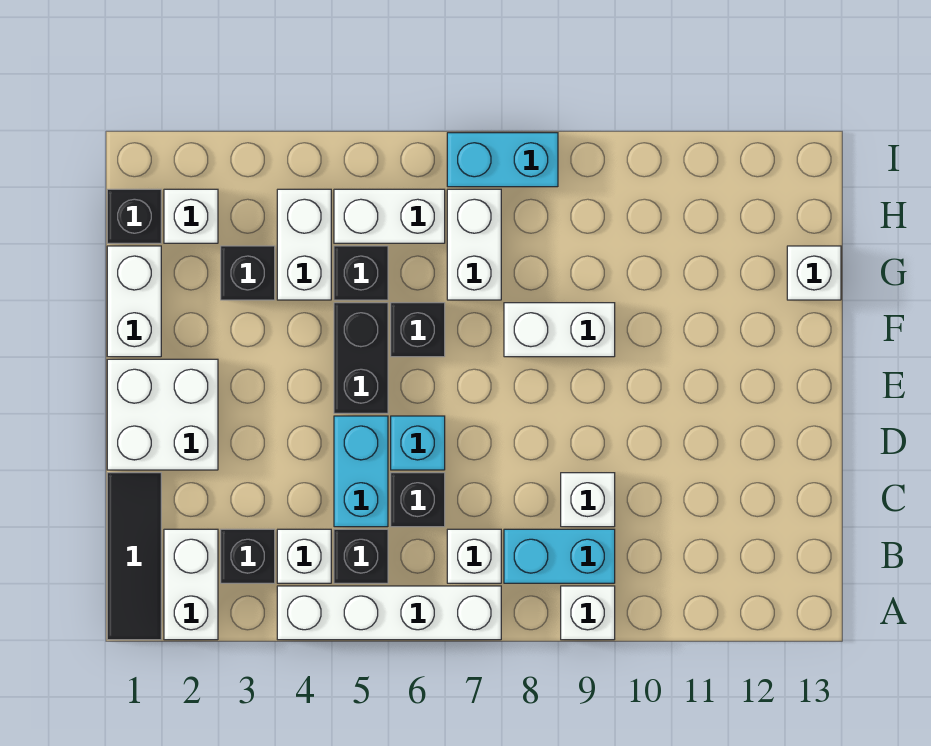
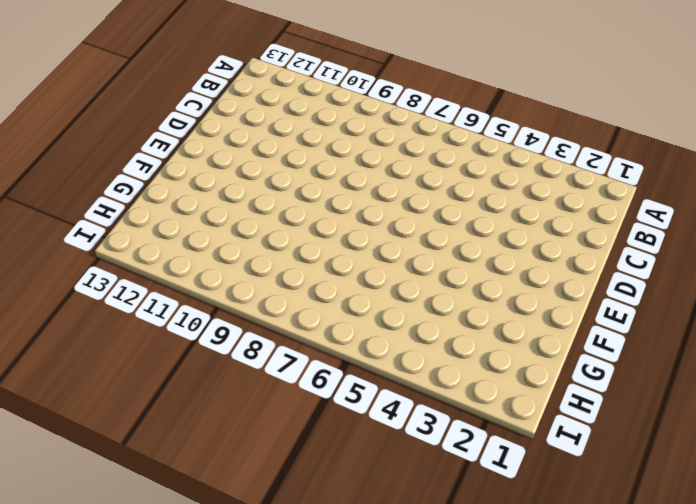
none -> black tile A1:C1 level 1
none -> white brick A2:B2 level 1
none -> white brick A4:A7 level 1

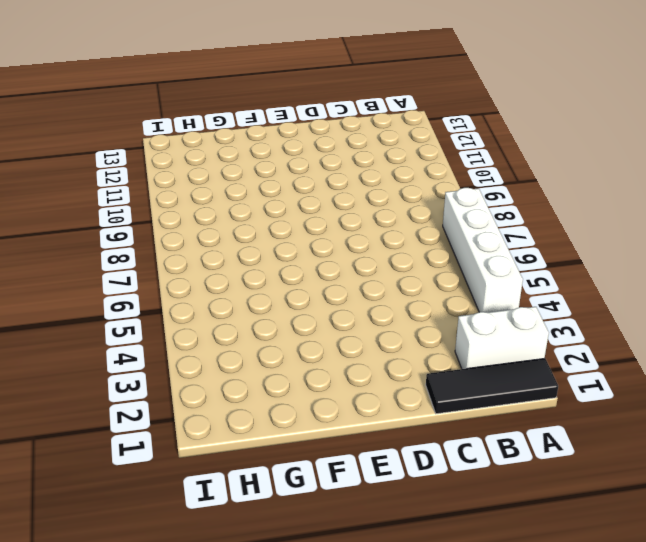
none -> white brick A9 level 1
none -> black brick B3 level 1
none -> white brick B4 level 1

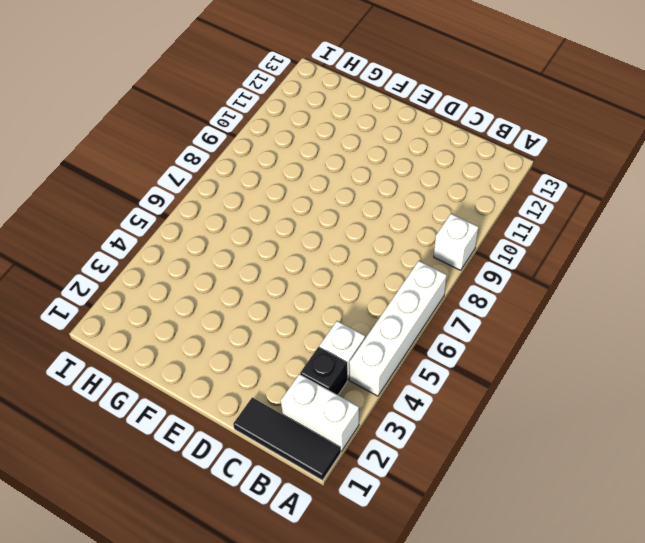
none -> black brick B5 level 1
none -> white brick B7 level 1
none -> cyan brick B8:B9 level 1

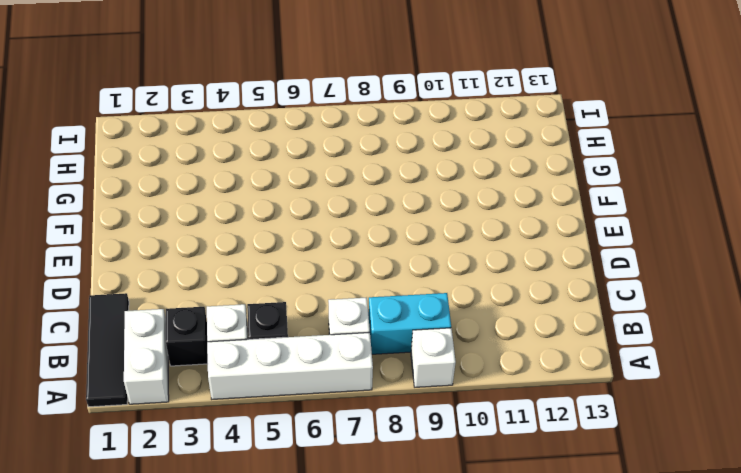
none -> cyan brick C5:D5 level 1
none -> black brick C6 level 1
none -> white brick C9 level 1

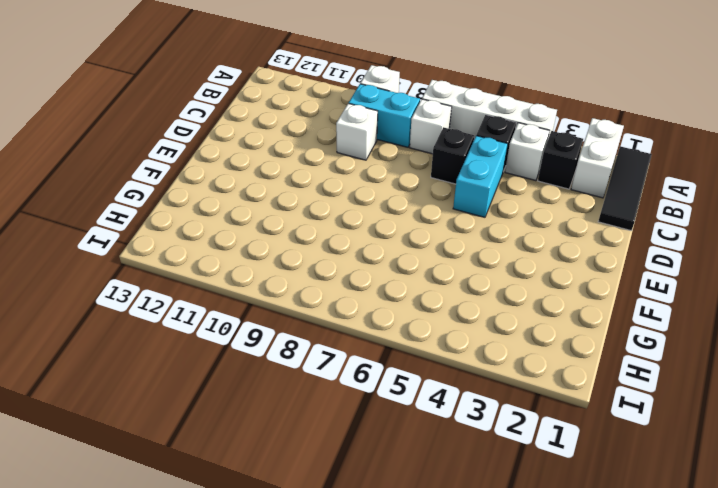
none -> white brick D1:E2 level 1
none -> cyan brick D6 level 1
none -> black brick E5:F5 level 1

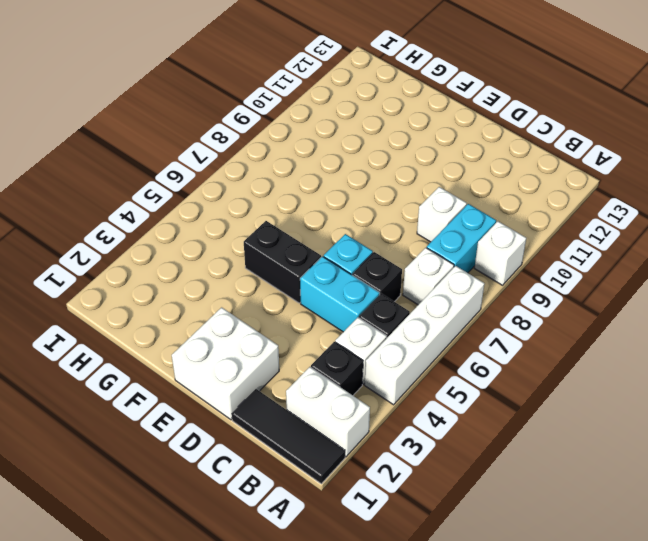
none -> white brick F1:G1 level 1
none -> black brick F6 level 1
none -> white brick F8:F9 level 1

